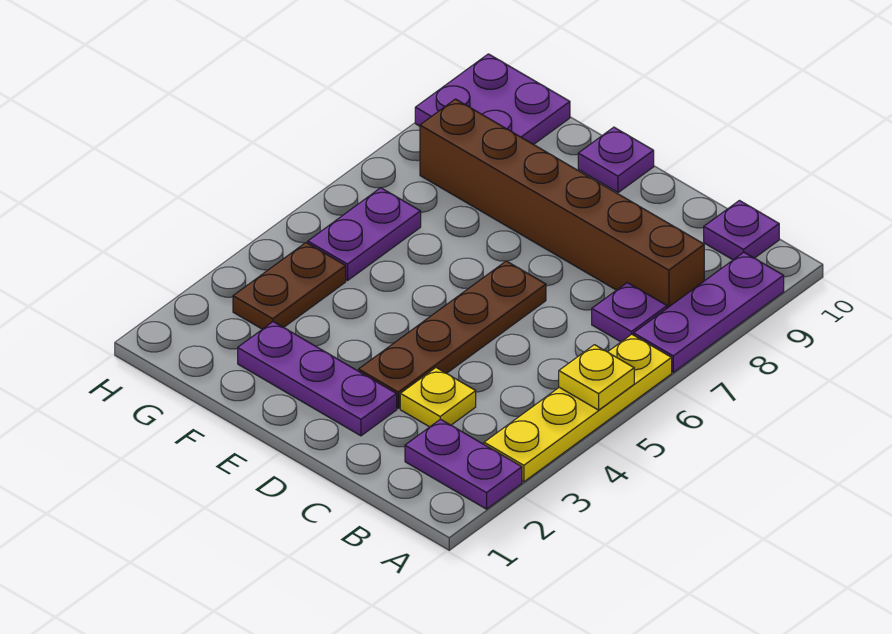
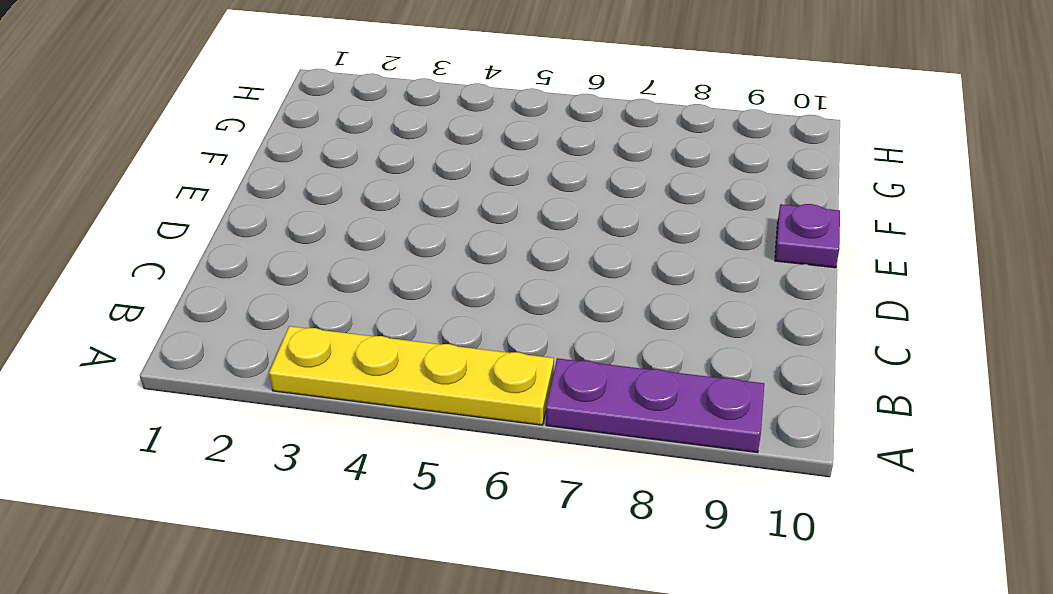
none -> purple plate A2:B2 level 1
none -> purple plate B7 level 1
none -> brown brick B8:G8 level 1

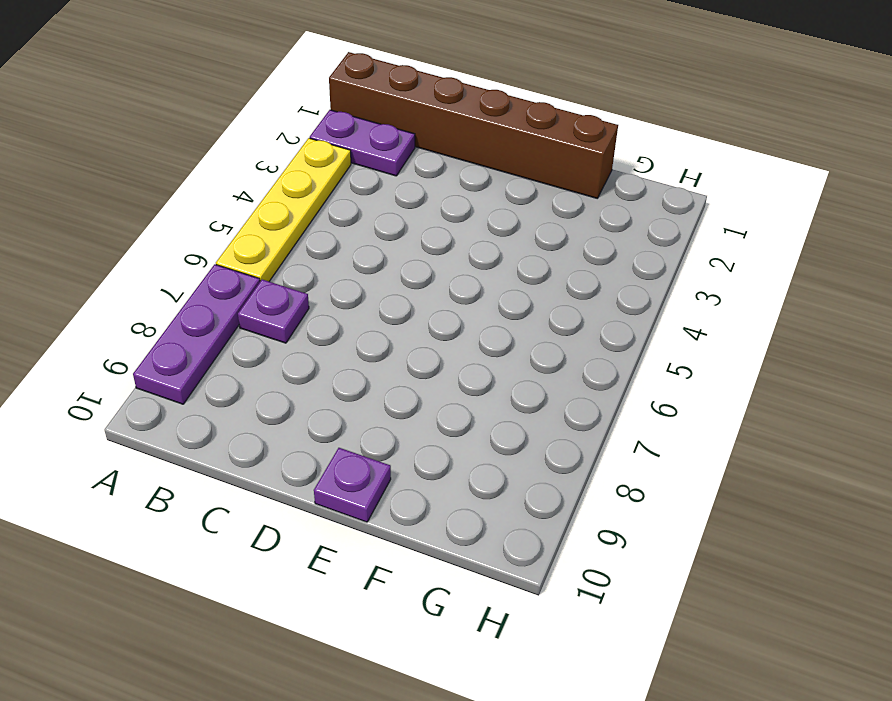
brown brick A1:F1 level 1 -> brown brick B8:G8 level 1
none -> purple plate B10 level 1
none -> yellow plate C3 level 1
none -> purple plate D2:F2 level 1

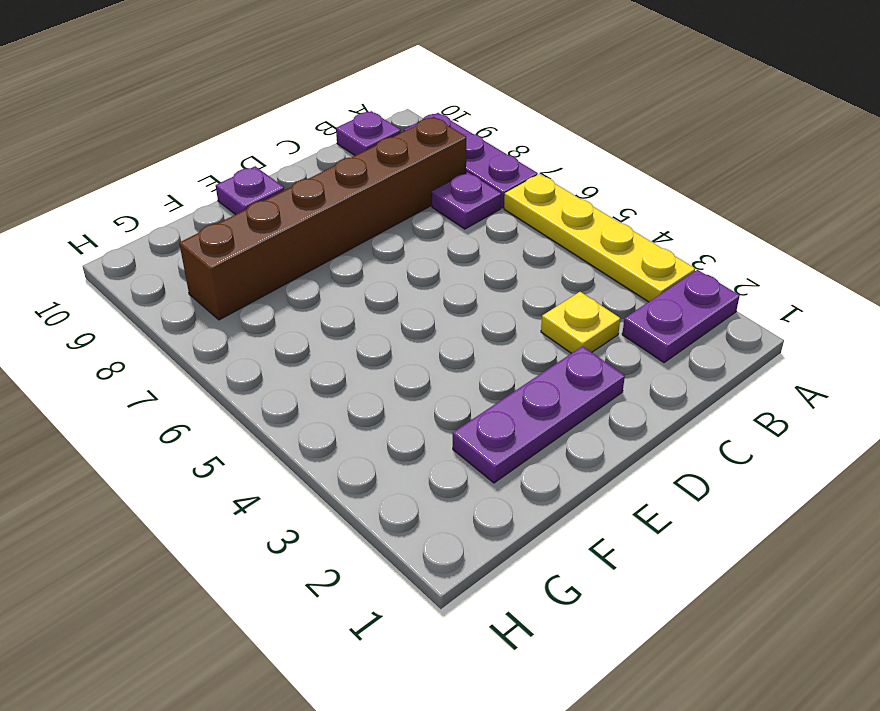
none -> brown plate D3:D6 level 1
none -> brown plate G3:G4 level 1
none -> purple plate G5:G6 level 1

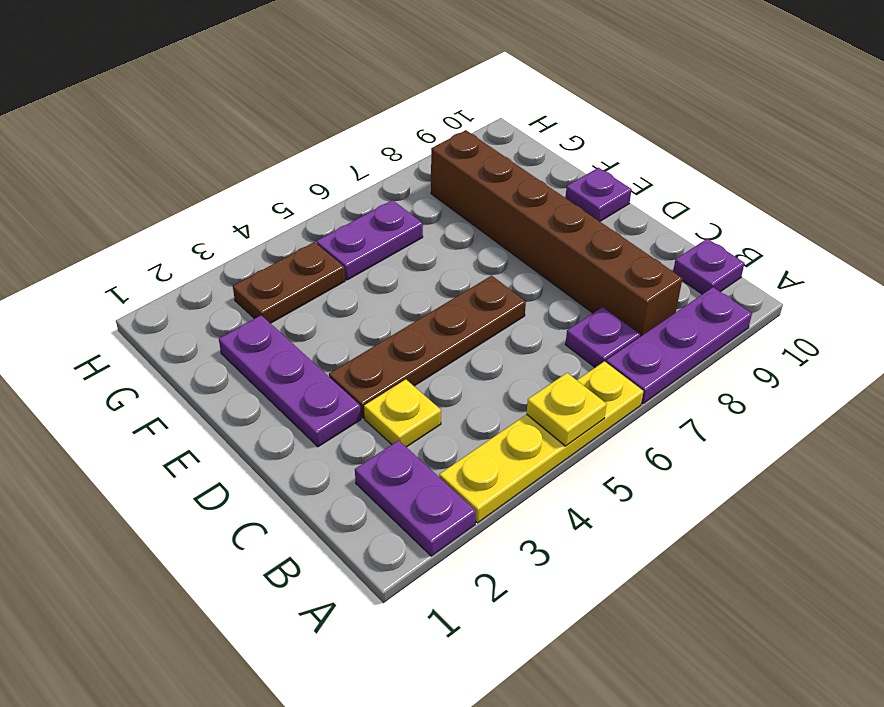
none -> purple plate G9:H10 level 1

